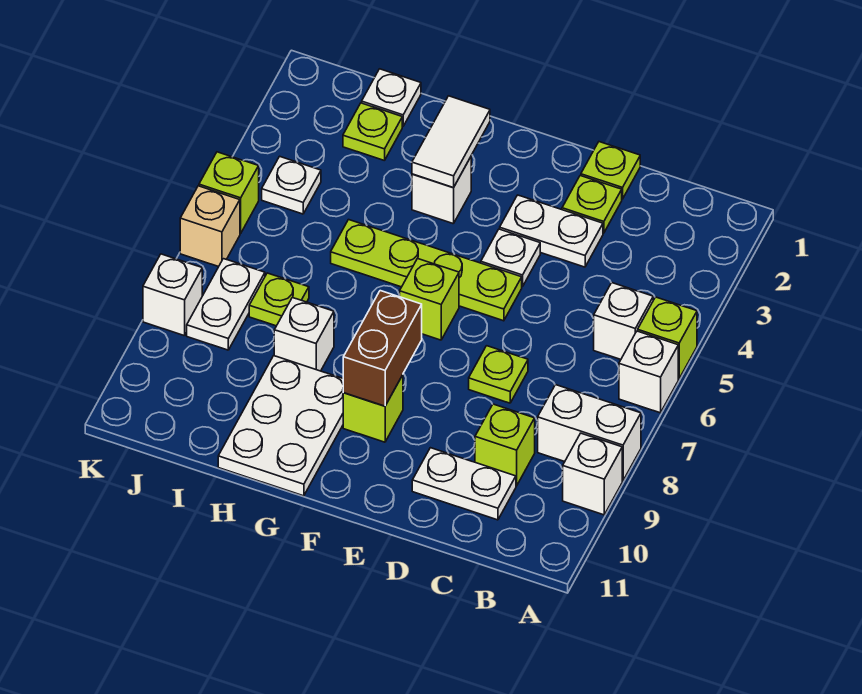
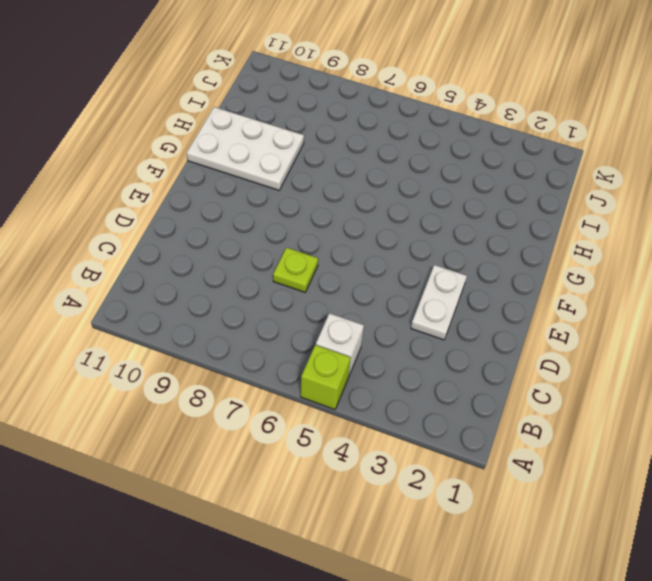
none -> white brick A6 level 1
none -> white brick A8:B8 level 1
none -> white brick A9 level 1

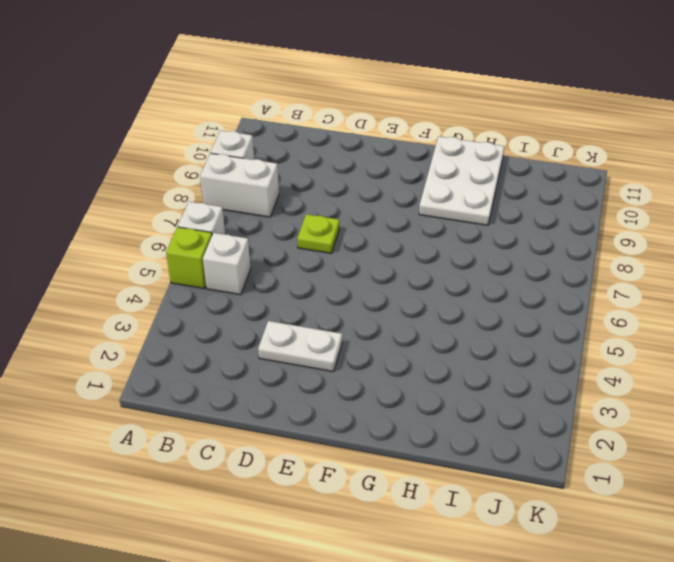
none -> lime brick C9 level 1
none -> white plate C10:D10 level 1
none -> lime plate D1 level 1

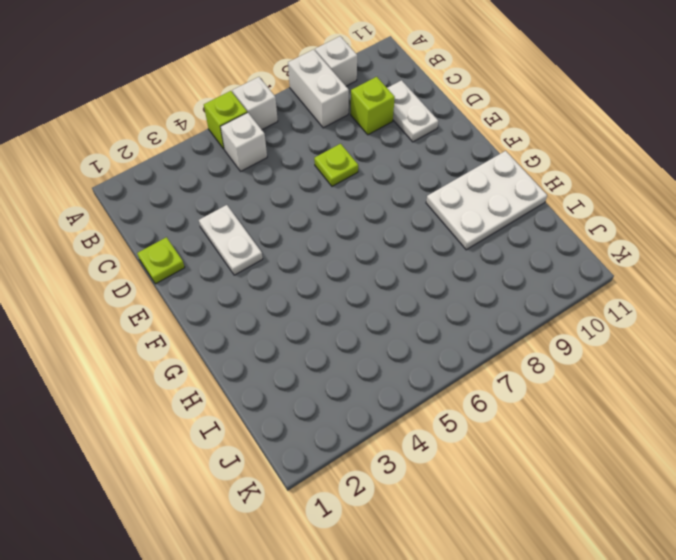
none -> lime plate D2 level 1
none -> white plate E4 level 1
none -> lime plate E5:H5 level 1

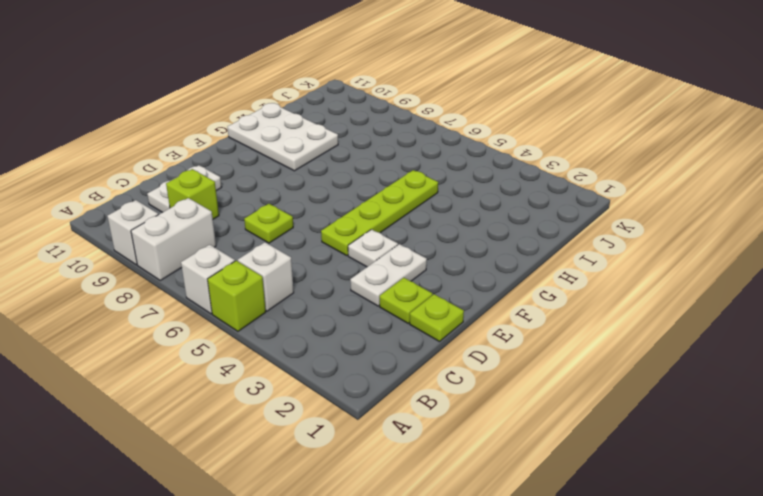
none -> lime brick F6 level 1
none -> lime brick F9 level 1
none -> white brick G3 level 1

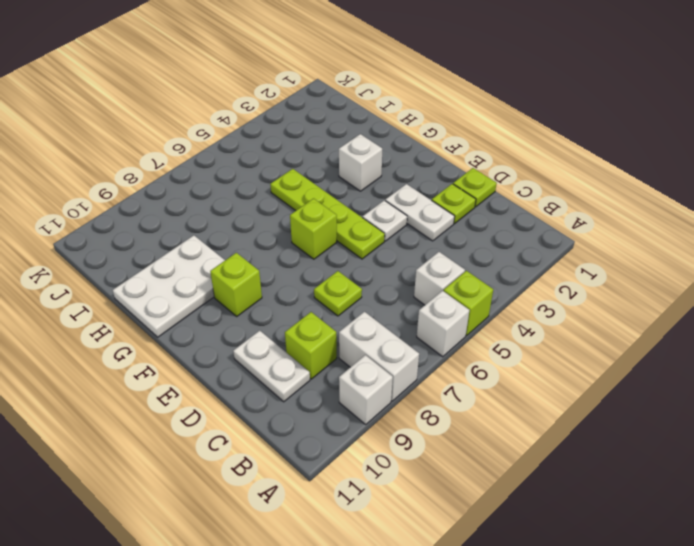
none -> white brick H8 level 1
none -> white plate I1 level 1
none -> lime plate I2 level 1

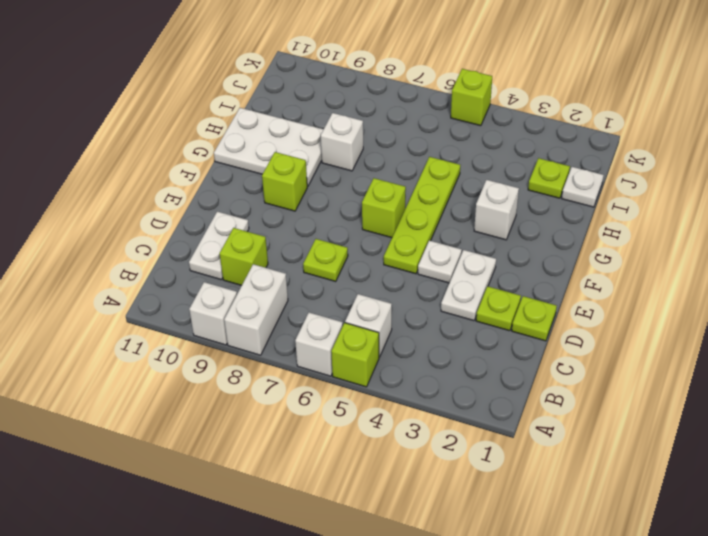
none -> lime plate I7 level 1
none -> white plate J4 level 1
none -> white plate J7:J8 level 1

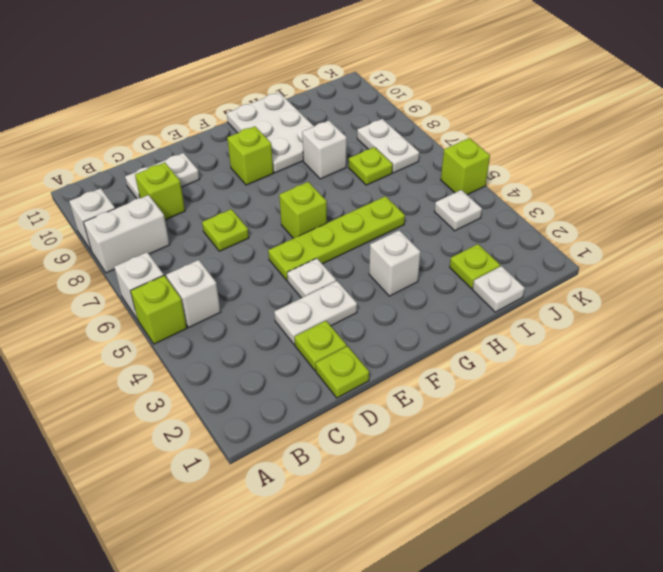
none -> tan brick K6 level 1
none -> white brick K8 level 1
none -> brown brick F8:F9 level 2

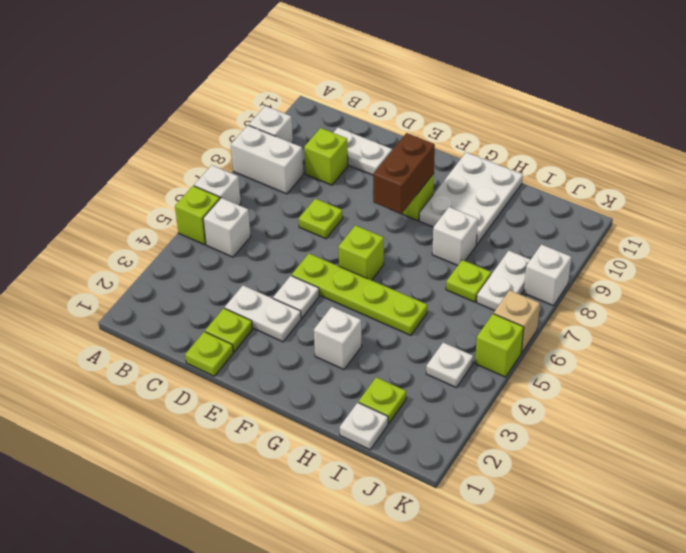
none -> white tile G2:G3 level 2

